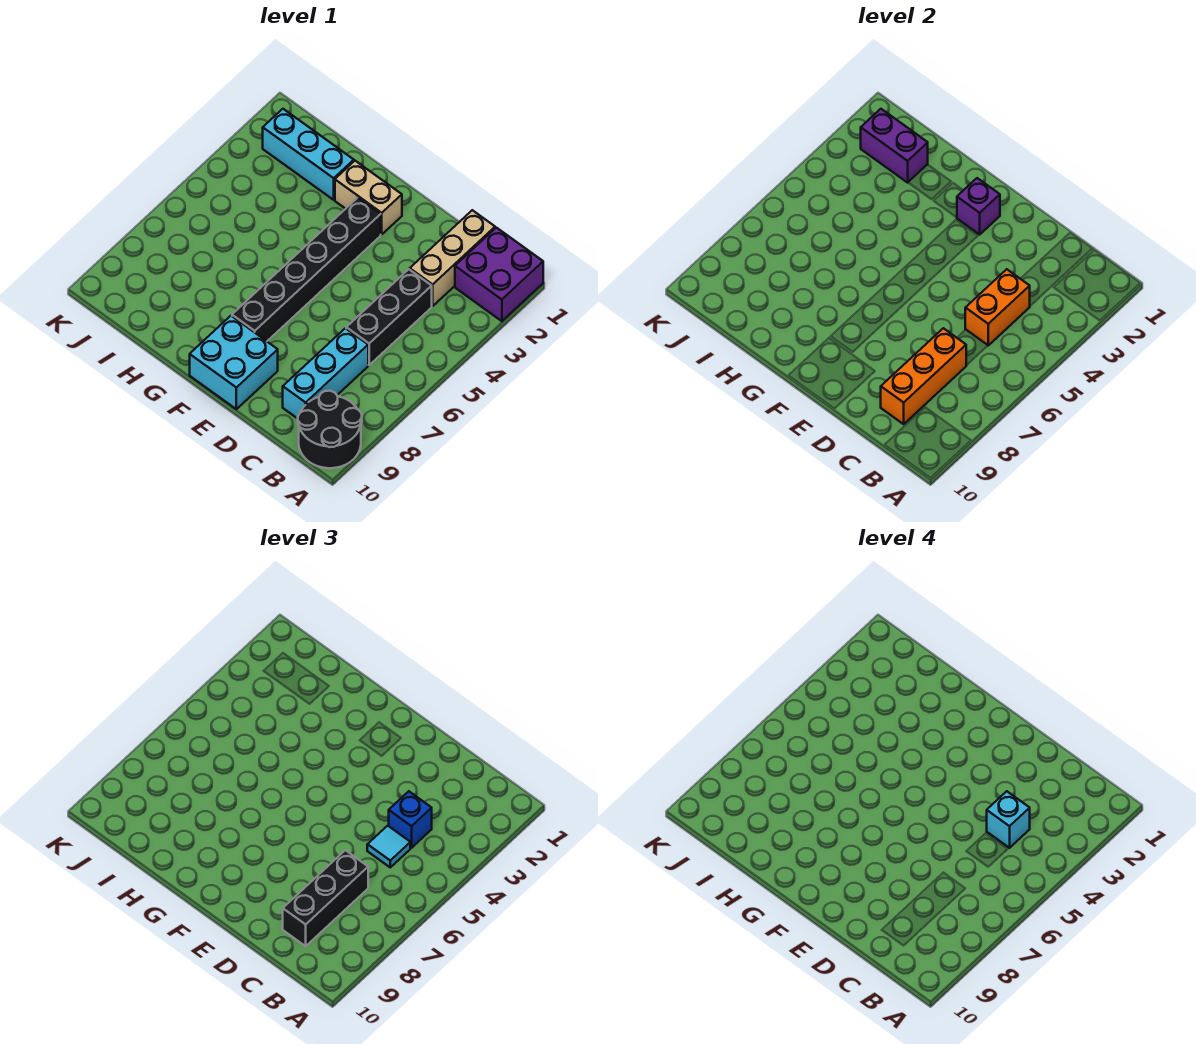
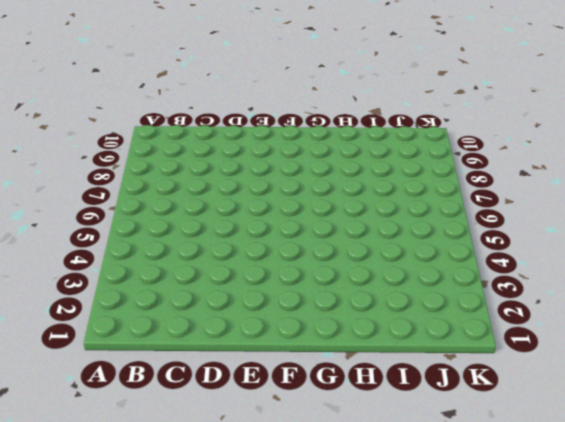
none -> purple brick A1:B2 level 1
none -> black round brick A9:B10 level 1
none -> tan brick C1:C3 level 1

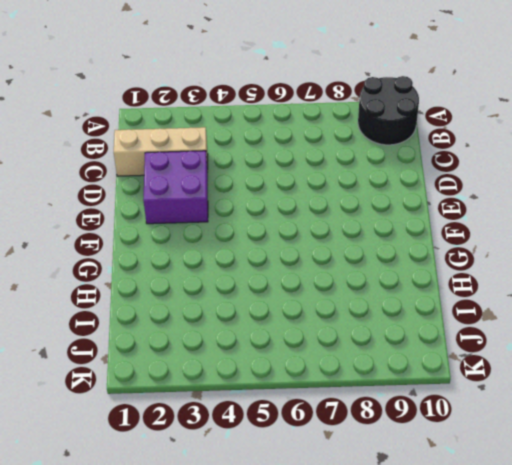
purple brick D2:E3 level 1 -> purple brick A1:B2 level 1
none -> black brick C4:C6 level 1
none -> cyan brick C7:C9 level 1
none -> cyan brick E9:F10 level 1

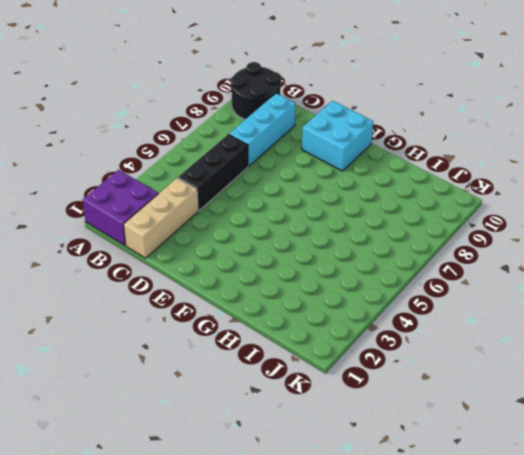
none -> tan brick F2:G2 level 1
none -> black brick F3:F8 level 1
none -> cyan brick H2:J2 level 1

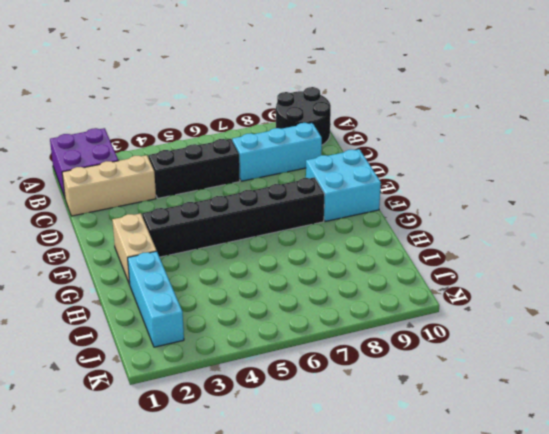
none -> orange brick C4:C5 level 2
none -> orange brick C7:C9 level 2
none -> purple brick F2 level 2

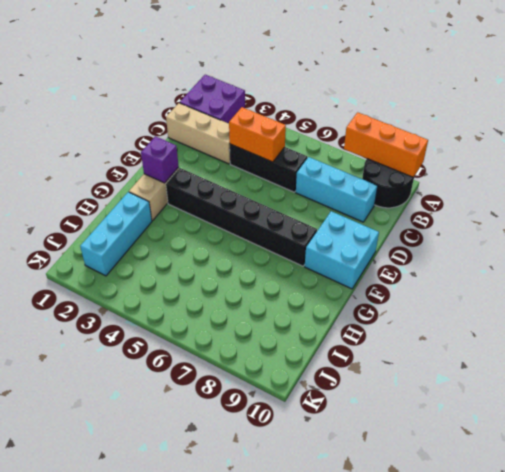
orange brick A8:A10 level 2 -> orange brick C7:C9 level 2
none -> purple brick I2:J2 level 2
none -> blue brick C4 level 3
none -> cyan tile C5 level 3

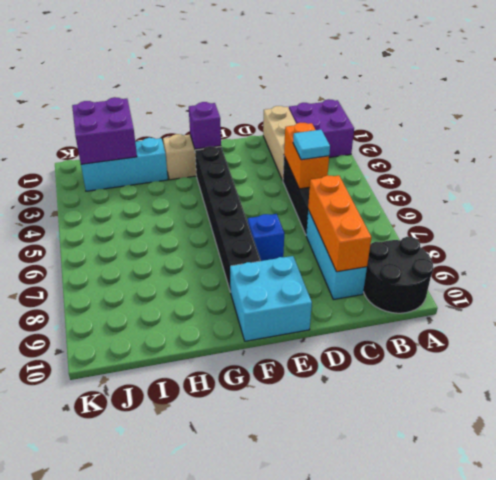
blue brick E7 level 1 -> blue brick C4 level 3
purple brick I1:J2 level 2 -> purple brick I2:J2 level 2
none -> black brick C7:C9 level 3
none -> cyan brick C4 level 4

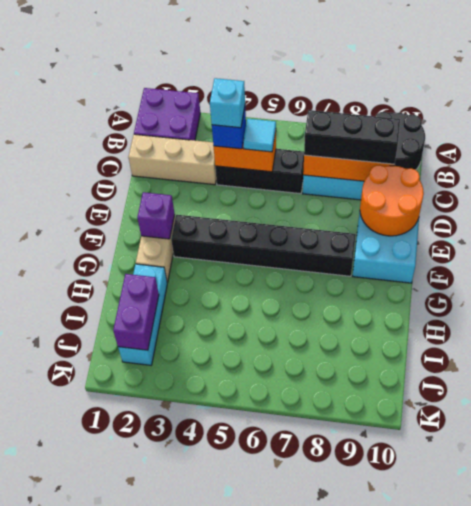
orange round brick D9:E10 level 2 -> none

